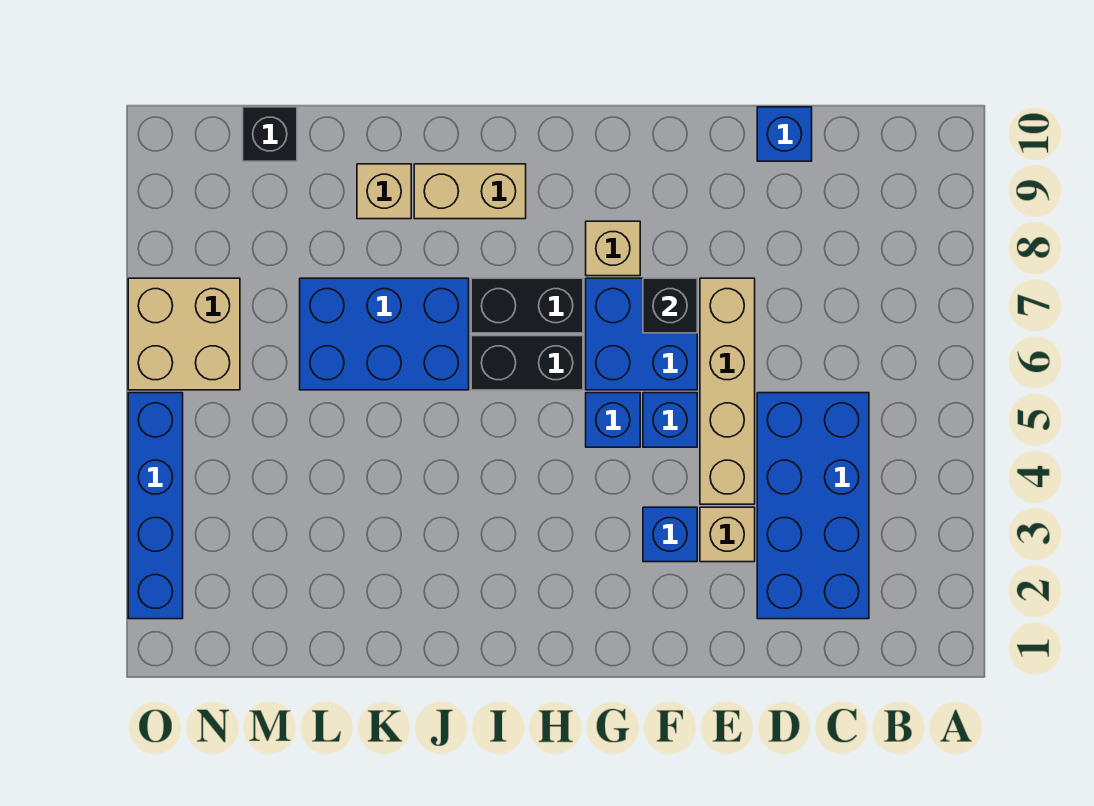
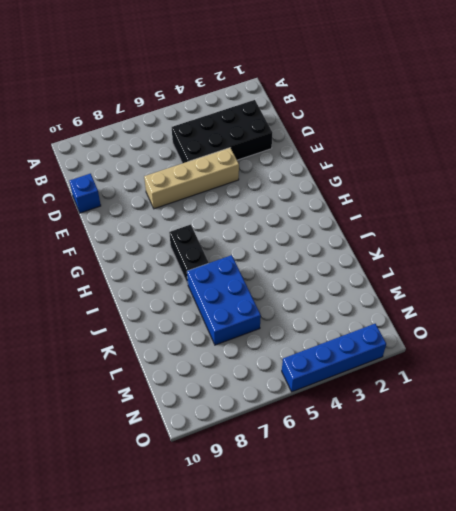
black brick C2:D5 level 1 -> blue brick C2:D5 level 1
none -> tan brick E3 level 1
none -> blue brick F3 level 1
none -> blue brick F5 level 1

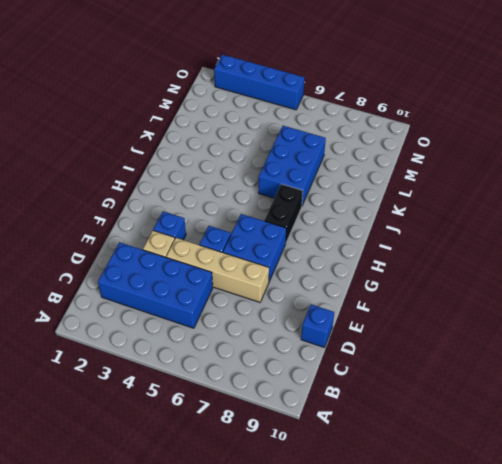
none -> blue brick G5 level 1
none -> tan brick G8 level 1
none -> black brick H6:I6 level 1

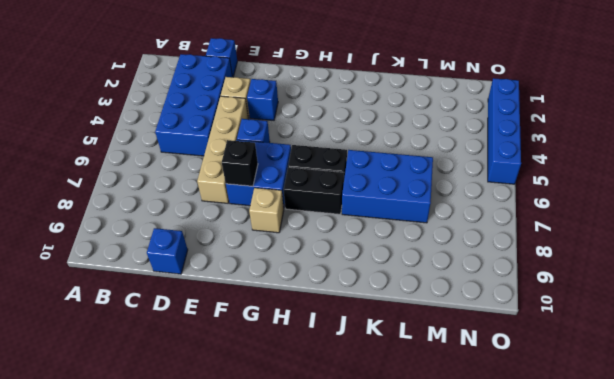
blue brick D1 level 1 -> blue brick G5 level 1
none -> tan brick I9:J9 level 1
none -> tan brick K9 level 1
none -> black brick M10 level 1

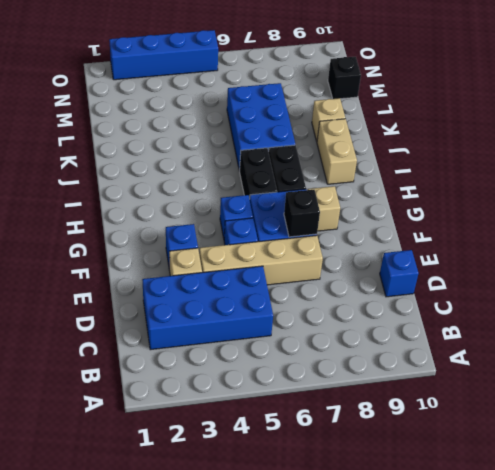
none -> tan brick N6:O7 level 1

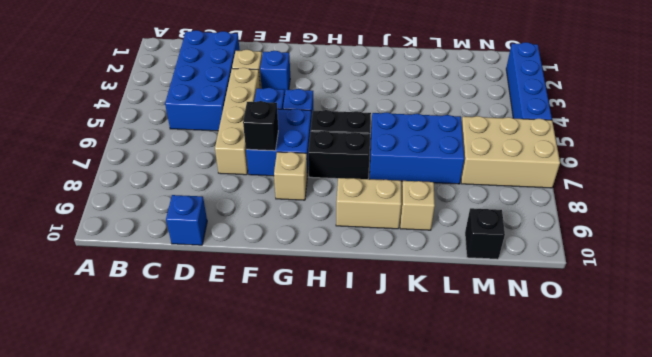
tan brick M6:O7 level 1 -> tan brick N6:O7 level 1

